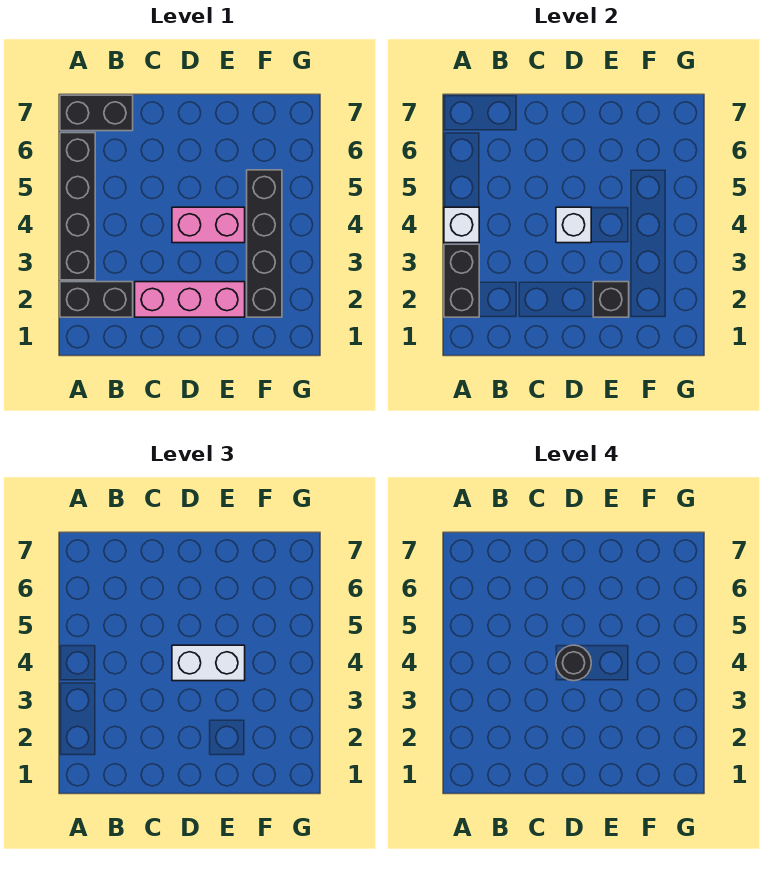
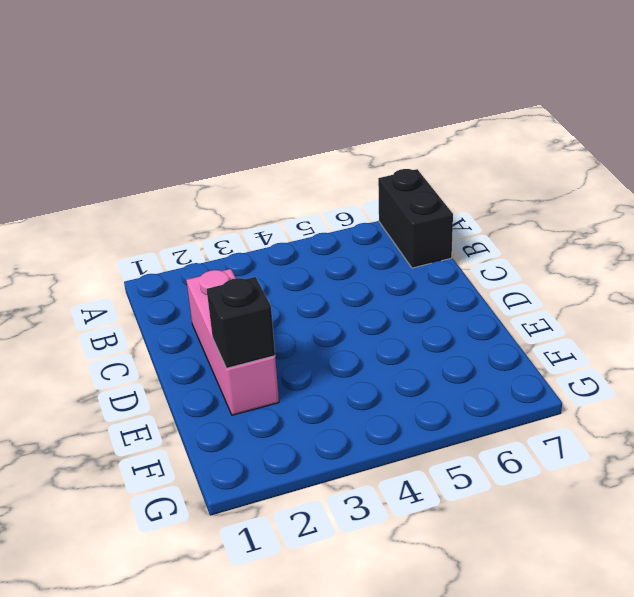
none -> black brick A2:B2 level 1
none -> black brick A3:A6 level 1
none -> pink brick D4:E4 level 1

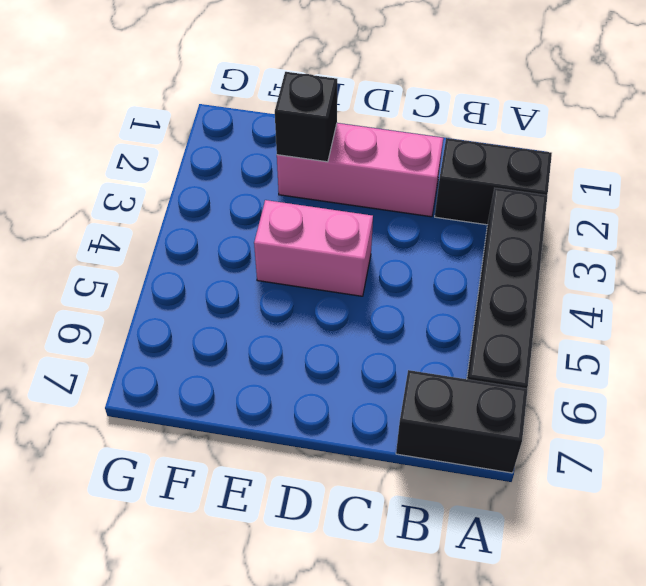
none -> black brick F2:F5 level 1
none -> black brick A2:A3 level 2
none -> white brick A4 level 2

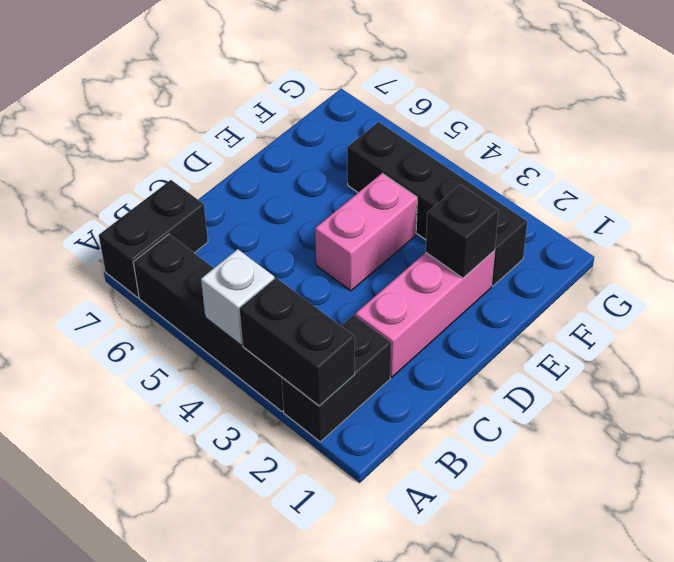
none -> white brick D4 level 2
none -> white brick D4:E4 level 3
none -> black round brick D4 level 4

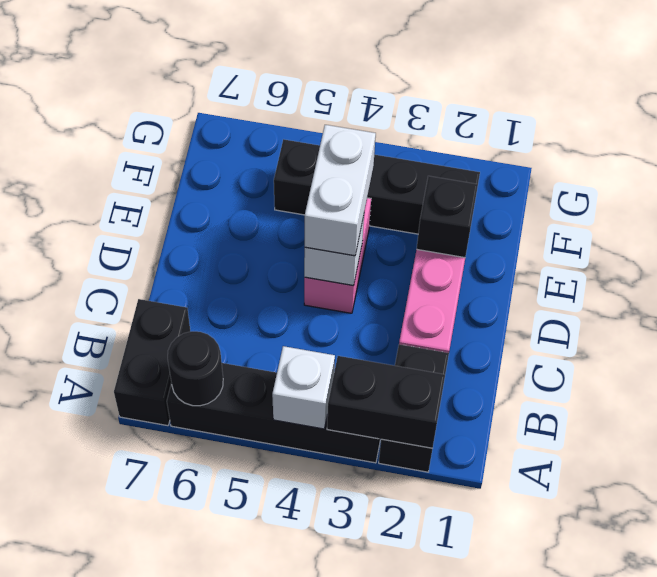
black round brick A6 level 2 -> black round brick D4 level 4

